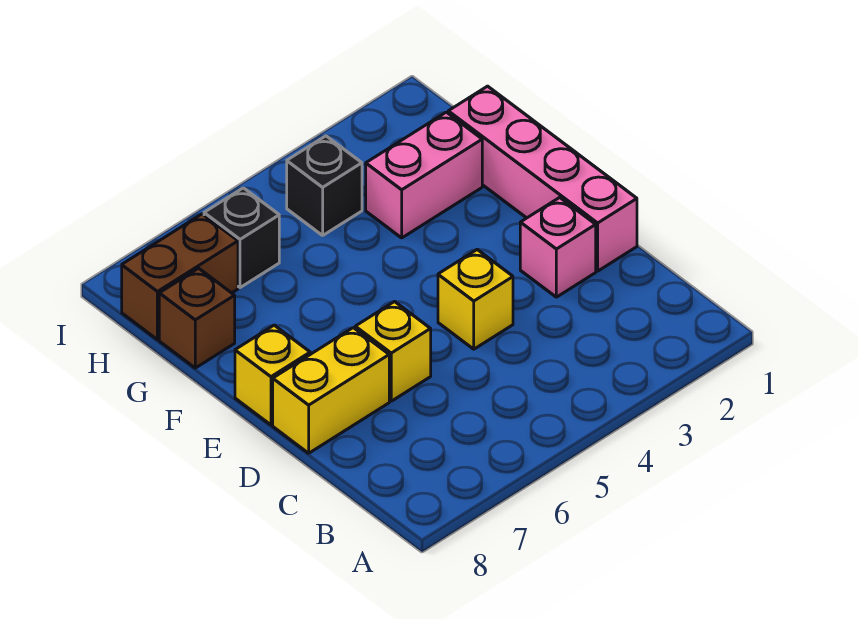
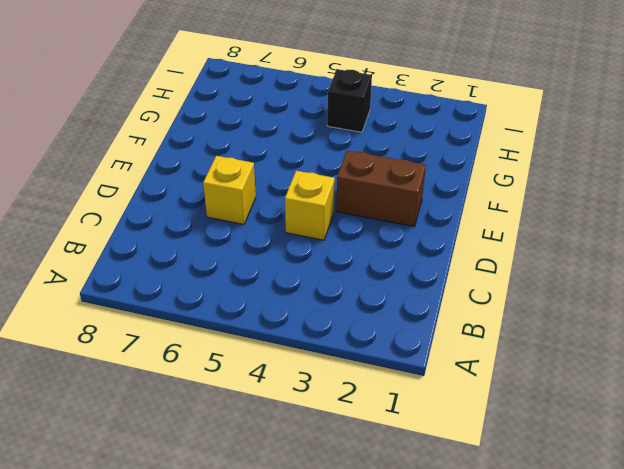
brown brick E2:E3 level 1 -> brown brick H7:H8 level 1
none -> pink brick D1:G1 level 1
none -> pink brick D2 level 1

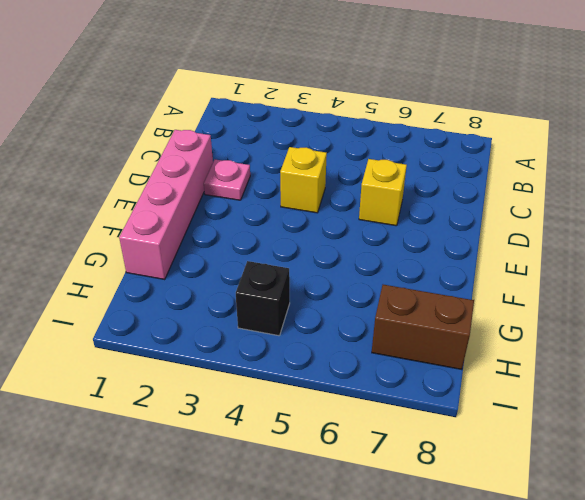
pink plate D2 level 1 -> pink brick D2 level 1
none -> yellow brick D7:D8 level 1
none -> yellow brick E8 level 1

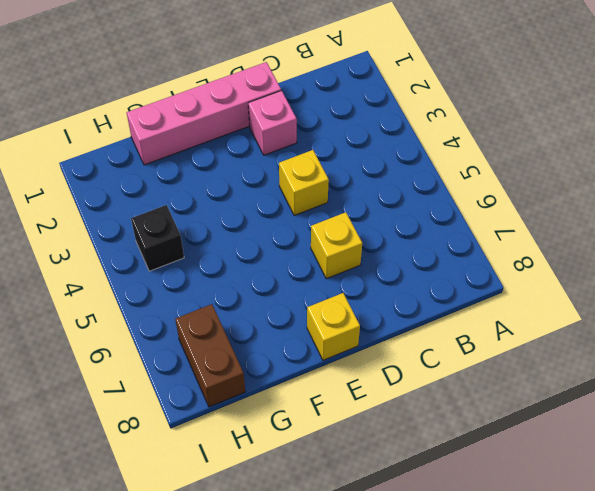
none -> yellow brick D7:D8 level 1
none -> pink brick G2:G3 level 1

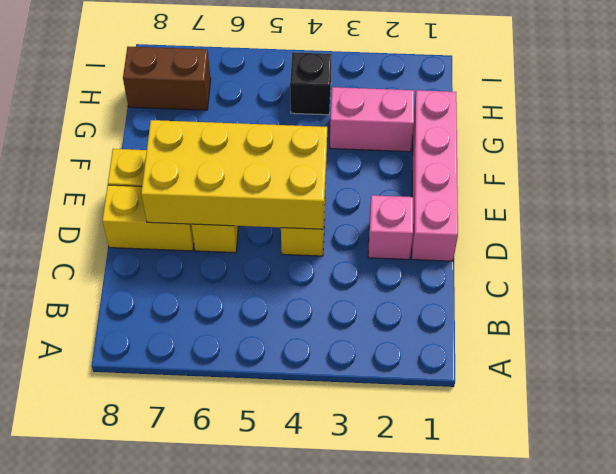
yellow brick D4:E7 level 2 -> none
none -> brown brick G8 level 1
none -> black brick H6 level 1

